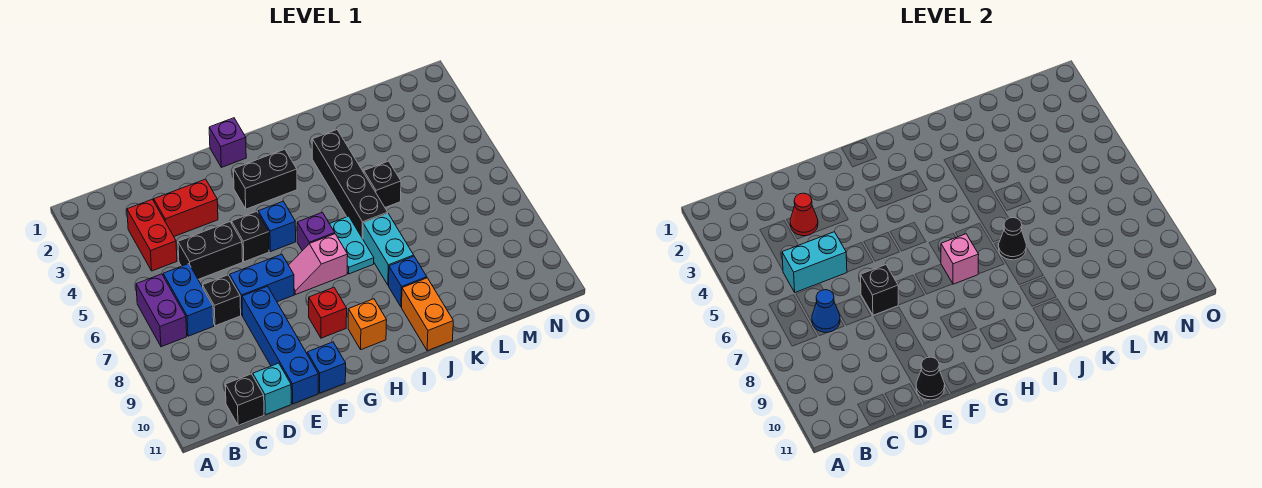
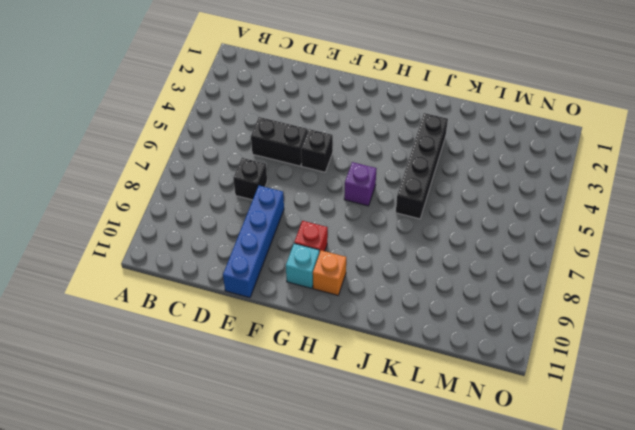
cyan brick G10 level 1 -> cyan brick D11 level 1
none -> purple brick B6:B7 level 1
none -> red brick C3:C4 level 1
none -> blue brick C6:C7 level 1
none -> black brick C11 level 1

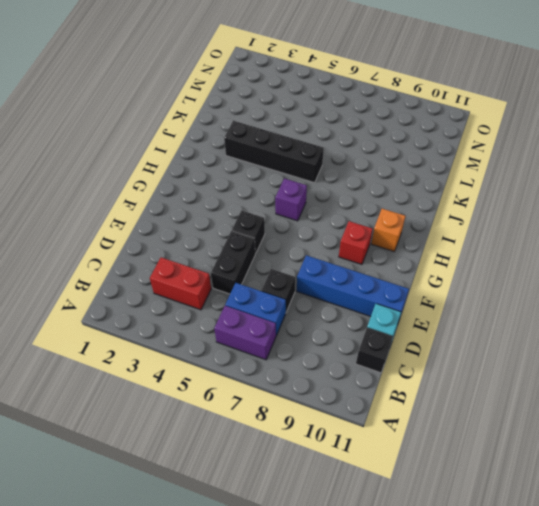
none -> red brick D3:E3 level 1
none -> blue brick E7:F7 level 1
none -> blue brick F11 level 1
none -> purple brick G1 level 1

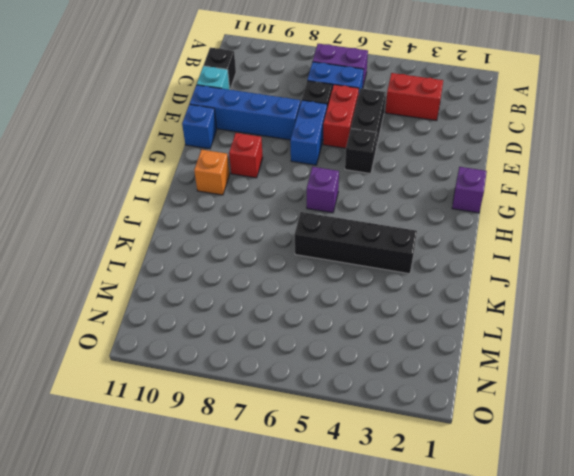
red brick D6:E6 level 1 -> red brick D3:E3 level 1
none -> black brick G3:H3 level 1
none -> blue brick G5 level 1
none -> pink slope G7:H7 level 1 top H
none -> cyan plate I6:I7 level 1

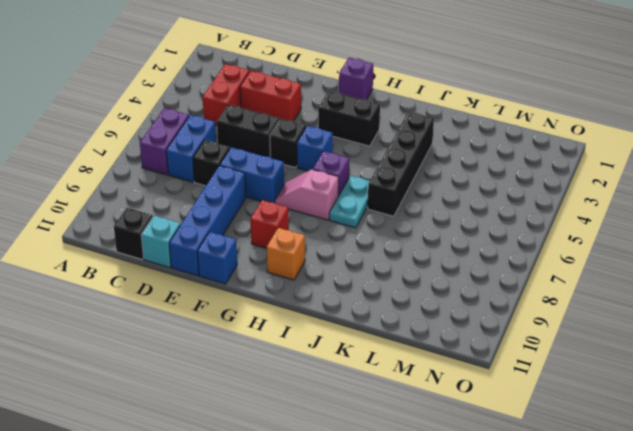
none -> cyan brick J7:J8 level 1
none -> blue brick J9 level 1
none -> orange brick J10:J11 level 1
none -> black brick K5 level 1

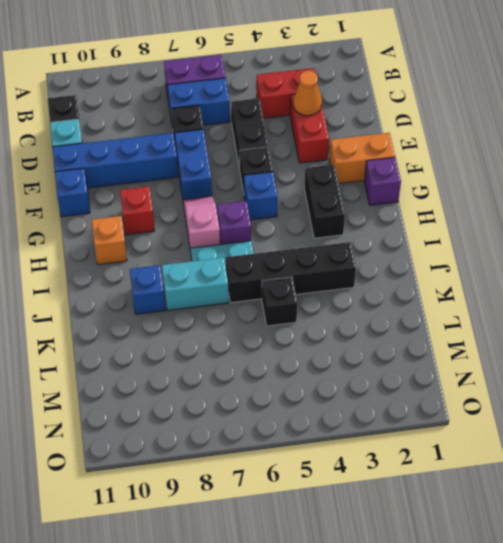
orange cone D3 level 2 -> red cone D3 level 2
orange brick F1:F2 level 1 -> orange brick J10:J11 level 1
none -> cyan brick C5:D5 level 2
none -> blue cone C7 level 2
none -> black brick E7 level 2
none -> black cone E11 level 2

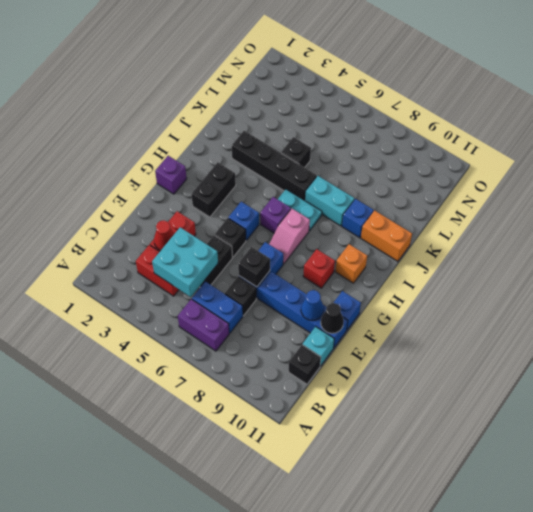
cyan brick C4:D5 level 2 -> cyan brick C5:D5 level 2
blue cone E10 level 2 -> blue cone C7 level 2
none -> pink brick H7 level 2
none -> black cone J7 level 2

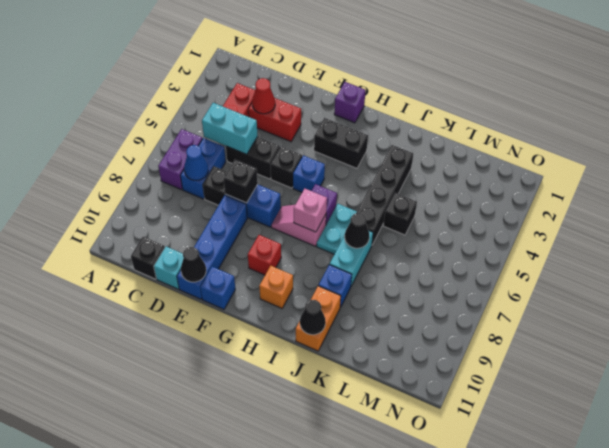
black cone J11 level 2 -> none

